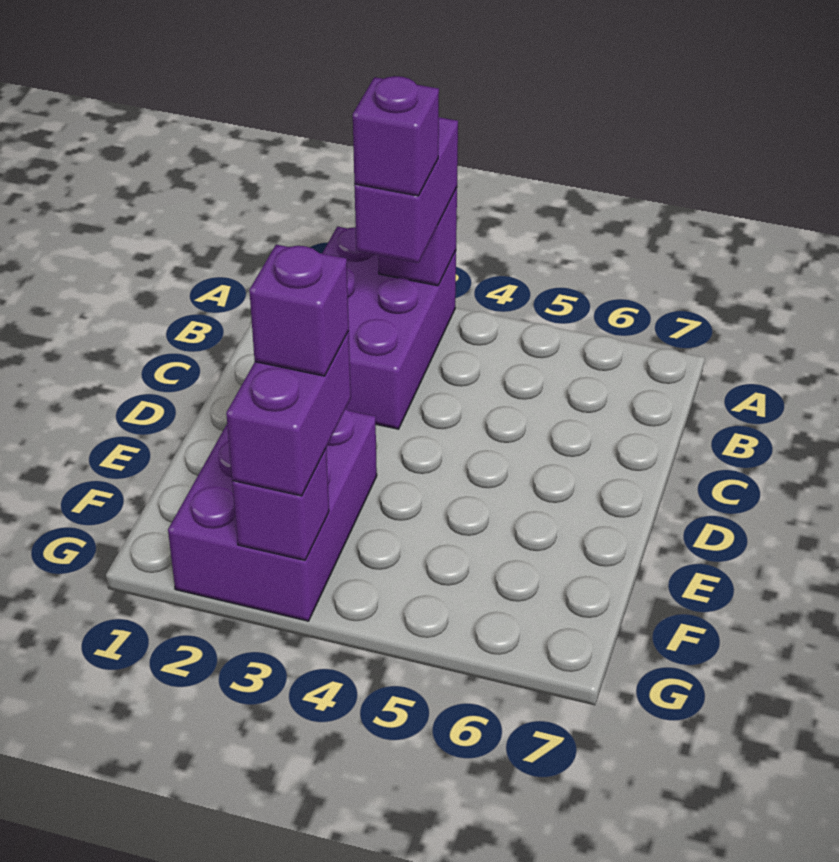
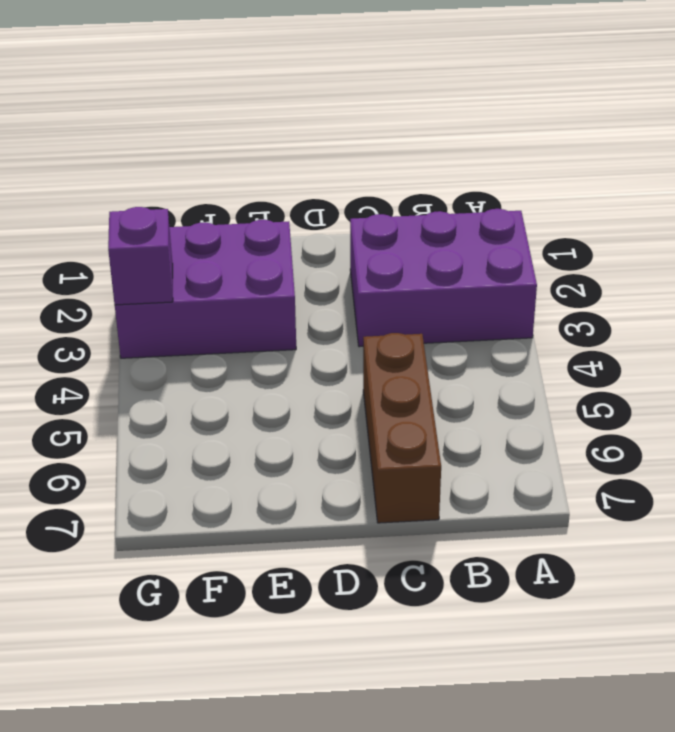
brown brick C5:C7 level 1 -> none
none -> purple brick A3 level 2
none -> purple brick A3:B3 level 3

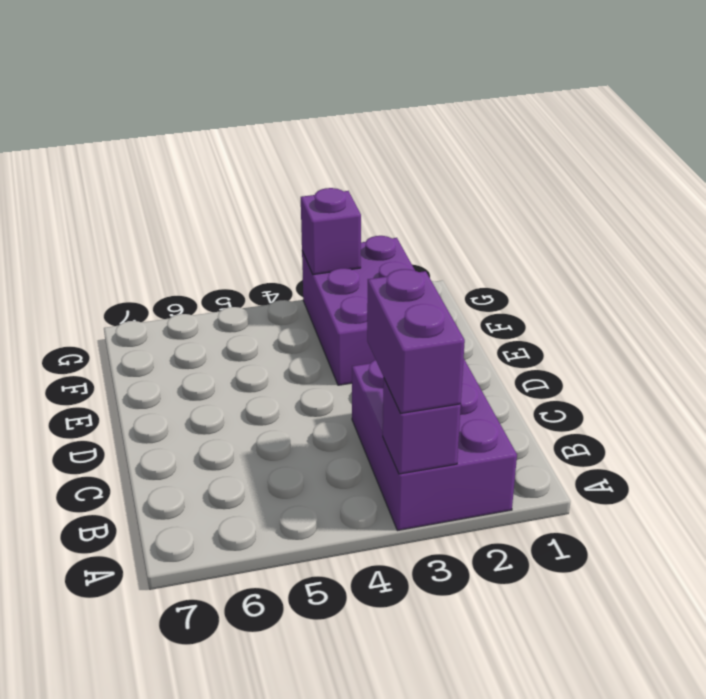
none -> purple brick F3:G3 level 3
none -> purple brick B3 level 4

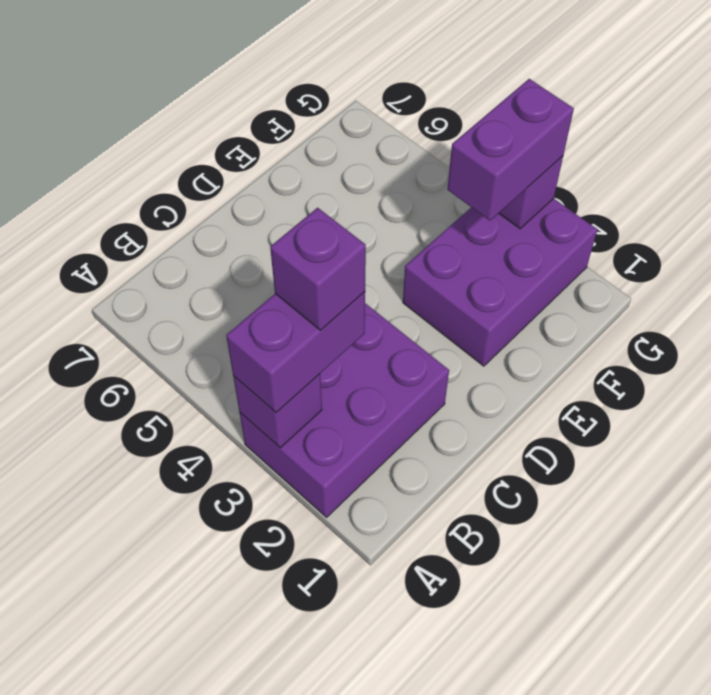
none -> purple brick F3 level 4

